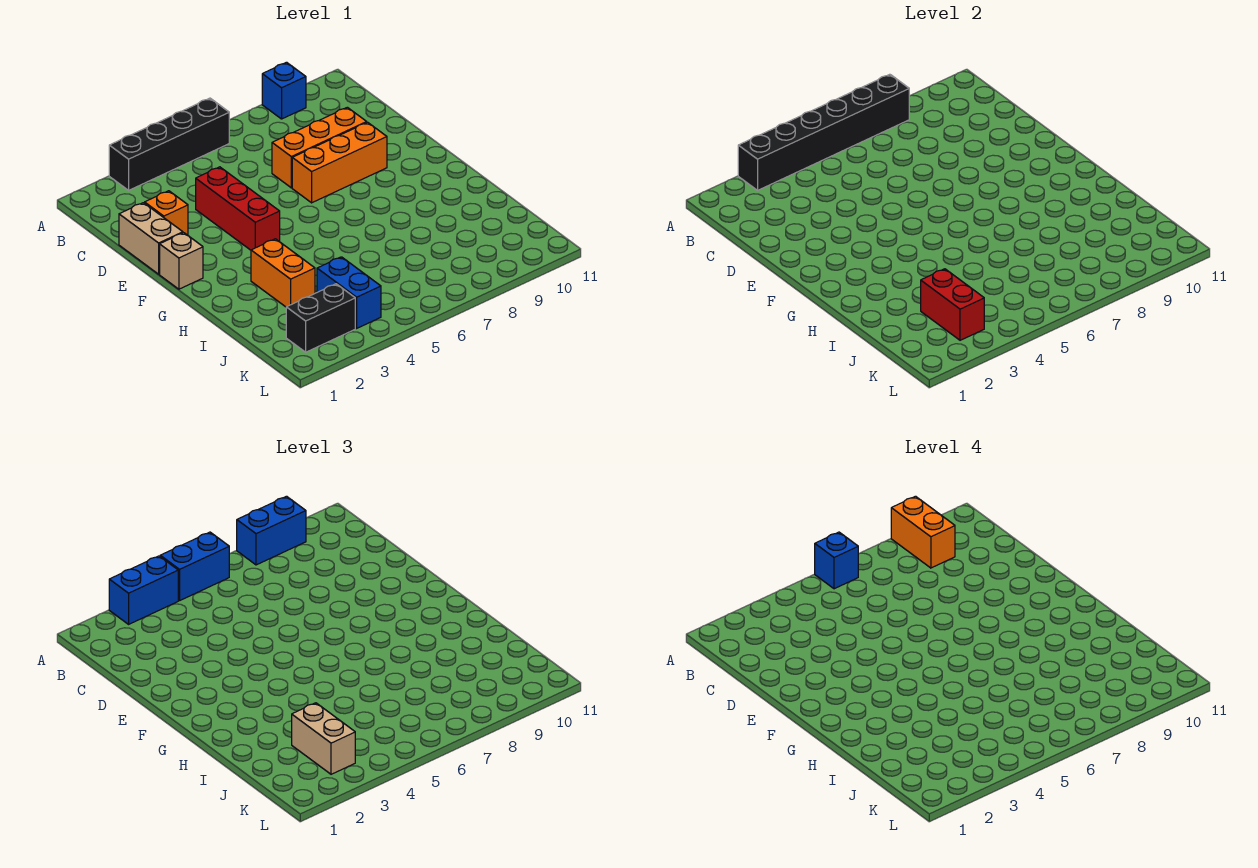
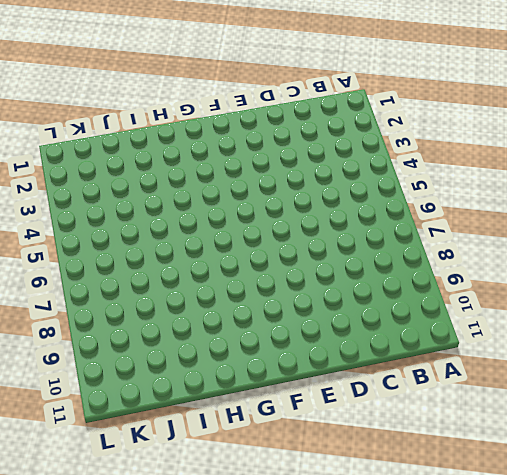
none -> black brick A3:A6 level 1
none -> blue brick A9 level 1
none -> tan brick D1:E1 level 1

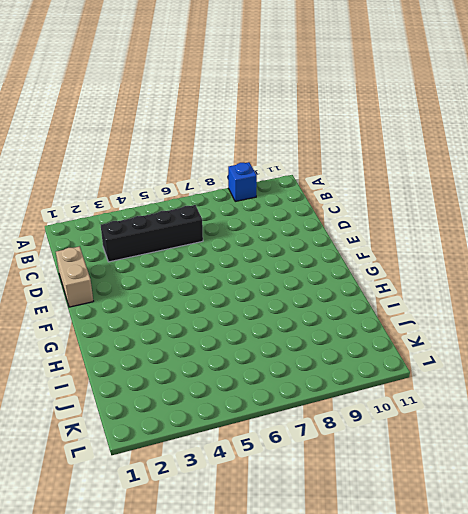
black brick C3:C6 level 1 -> black brick A3:A6 level 1
none -> orange brick D2 level 1
none -> red brick D4:F4 level 1
none -> orange brick D7:D9 level 1

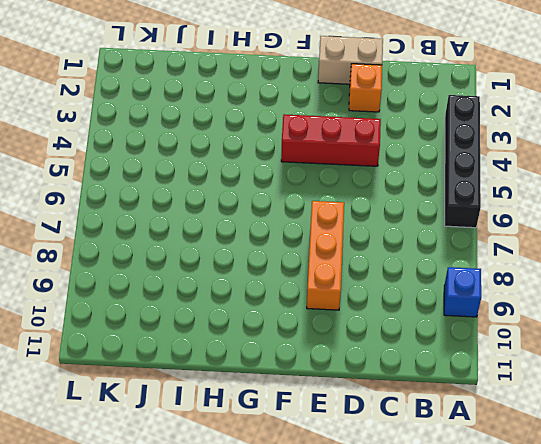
none -> orange brick D7:D9 level 1
none -> tan brick F1 level 1
none -> orange brick H3:I3 level 1

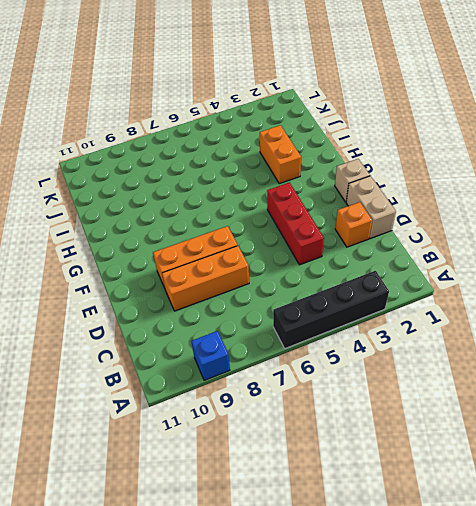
none -> blue brick J4:K4 level 1
none -> black brick K2:K3 level 1
none -> black brick A3:A8 level 2

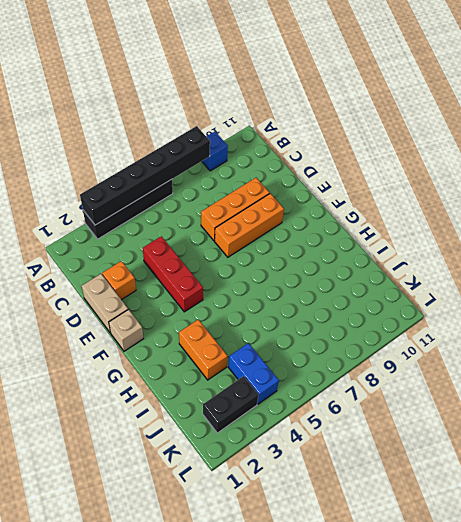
none -> red brick J3:K3 level 2
none -> blue brick A3:A4 level 3
none -> blue brick A5:A6 level 3

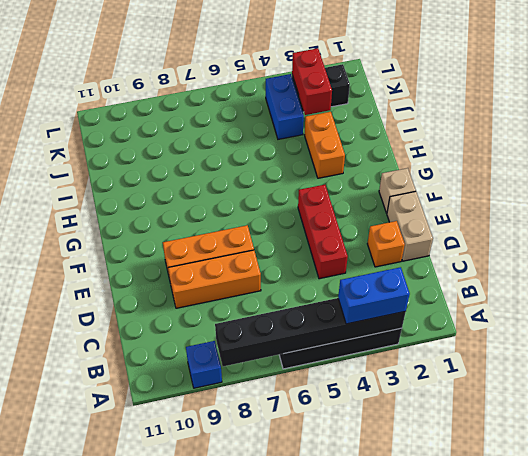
none -> blue brick A5:A6 level 3
none -> blue brick A8:A9 level 3
none -> tan brick J3:K3 level 3

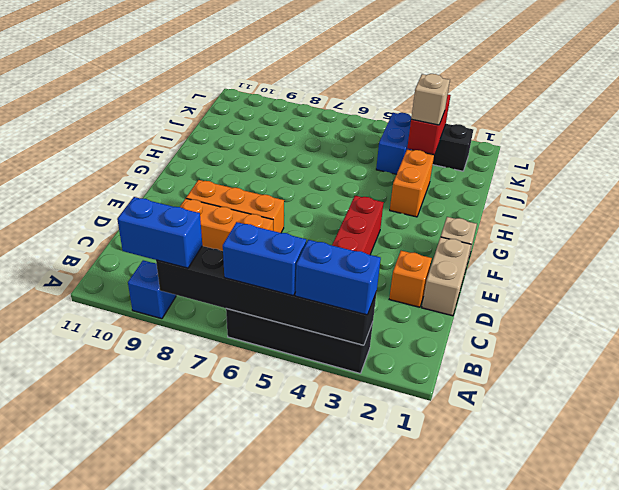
tan brick J3 level 3 -> tan brick J3:K3 level 3
none -> blue brick A6 level 4
none -> orange brick A9:B9 level 4

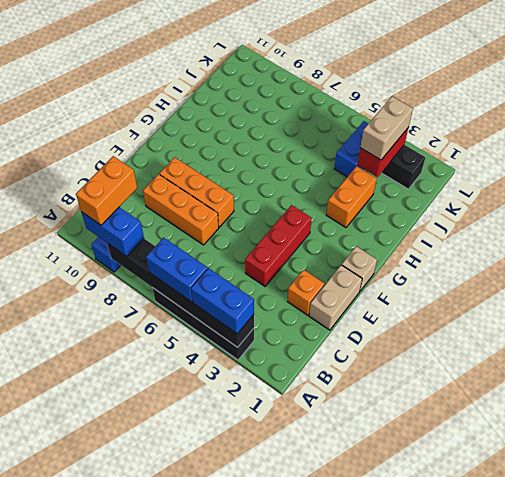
none -> blue brick A6 level 4

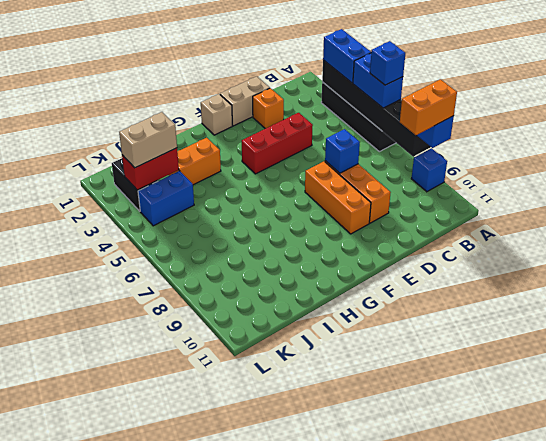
blue brick D7 level 2 -> none

